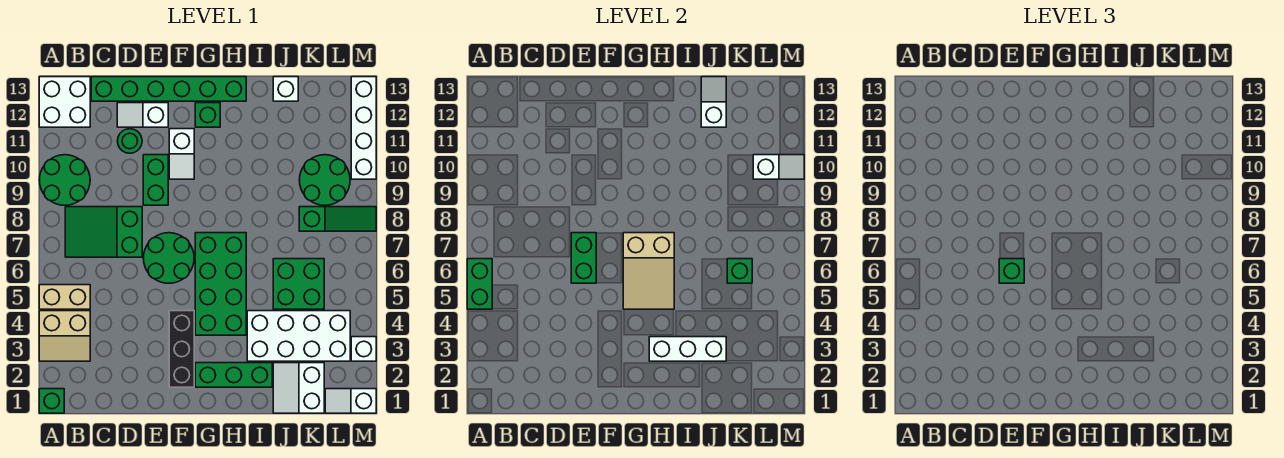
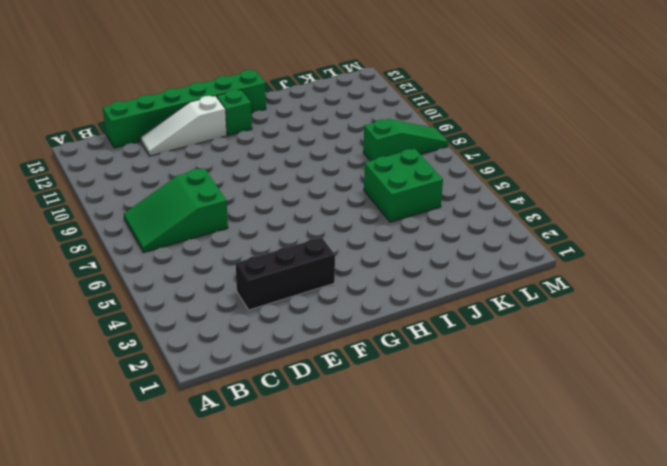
black brick D3:F3 level 1 -> black brick F2:F4 level 1
white slope D12:F12 level 1 top F -> white slope D12:E12 level 1 top E
none -> green brick A1 level 1
none -> tan slope A3:B4 level 1 top 4
none -> tan brick A5:B5 level 1
none -> green round brick A9:B10 level 1

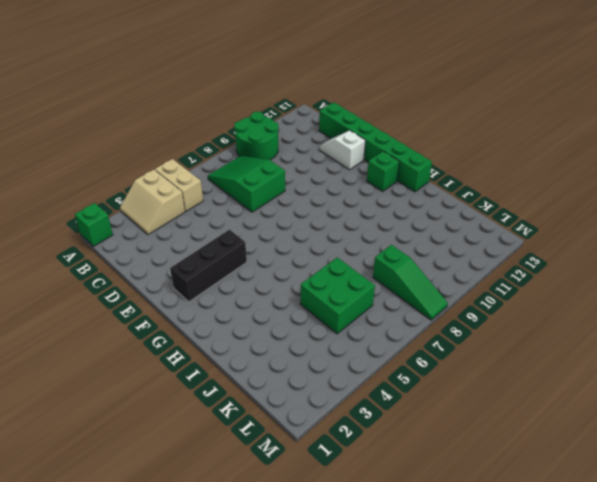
none -> white brick A12:B13 level 1
none -> green round brick D11 level 1
none -> green round brick E6:F7 level 1
none -> green brick E9:E10 level 1

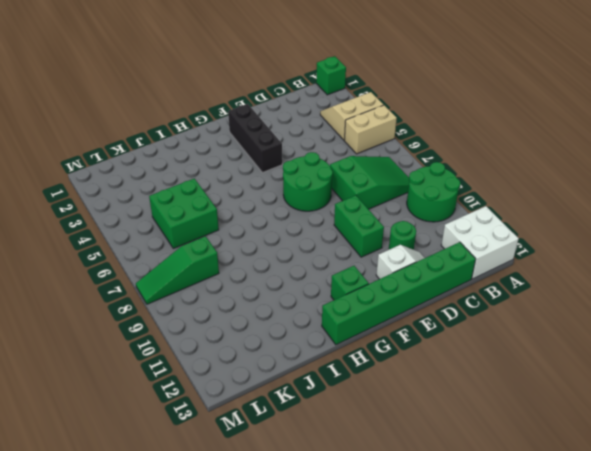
none -> white slope F10:F11 level 1 top 11
none -> green brick G2:I2 level 1
none -> green brick G4:H7 level 1
none -> white brick I3:L4 level 1

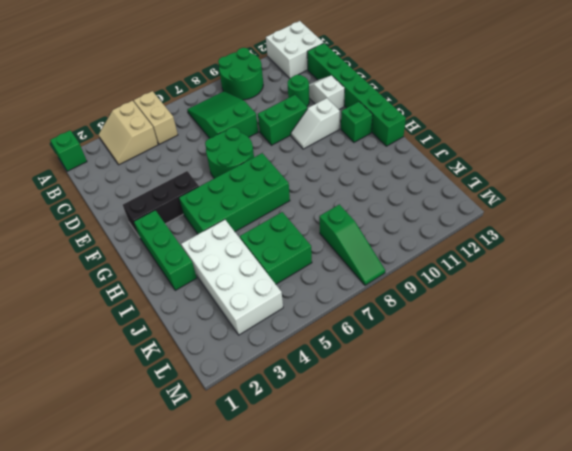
none -> white slope J1:K2 level 1 top K
none -> white brick J13 level 1
none -> green round brick K9:L10 level 1
none -> white slope L1:M1 level 1 top M

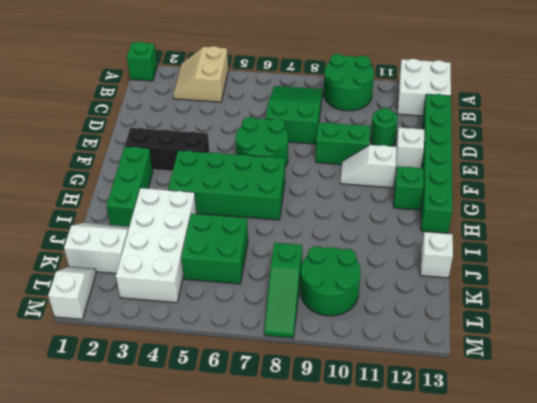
none -> tan brick A5:B5 level 1
none -> white brick M3 level 1
none -> white brick M10:M13 level 1
none -> green brick A5:A6 level 2

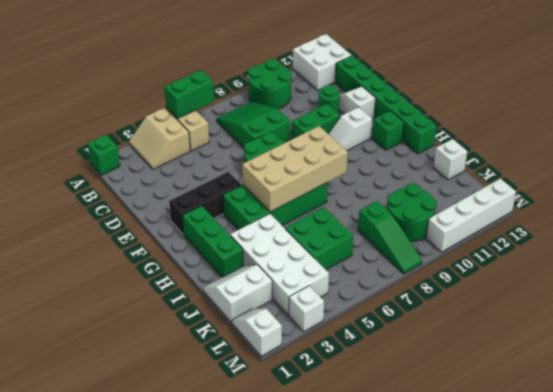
tan brick G5:H8 level 2 -> tan slope G5:H7 level 2 top 7
none -> green brick E6:E7 level 2
none -> white brick H3:J3 level 2
none -> white slope J12:J13 level 2 top 12
none -> green brick K6 level 2

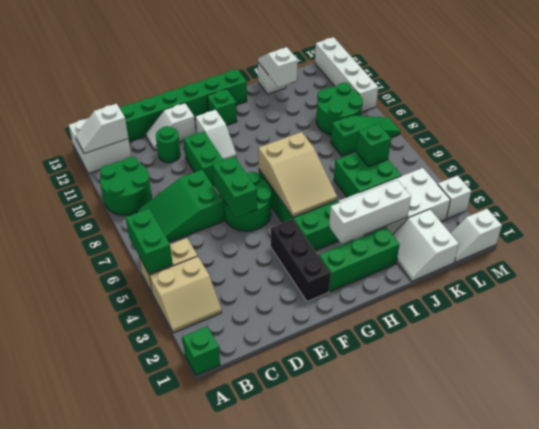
white slope A12:B12 level 2 top B -> white slope L10:M10 level 2 top L
none -> green brick E6 level 3

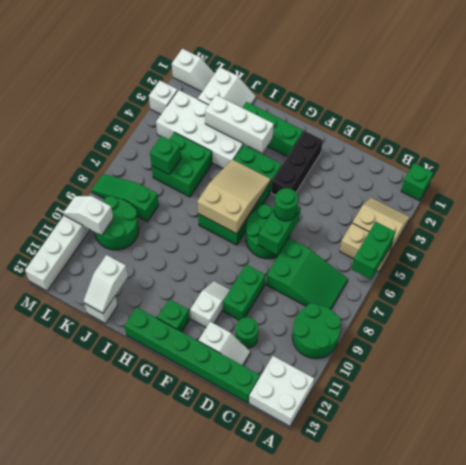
green round brick E6 level 3 -> green brick E6 level 3

